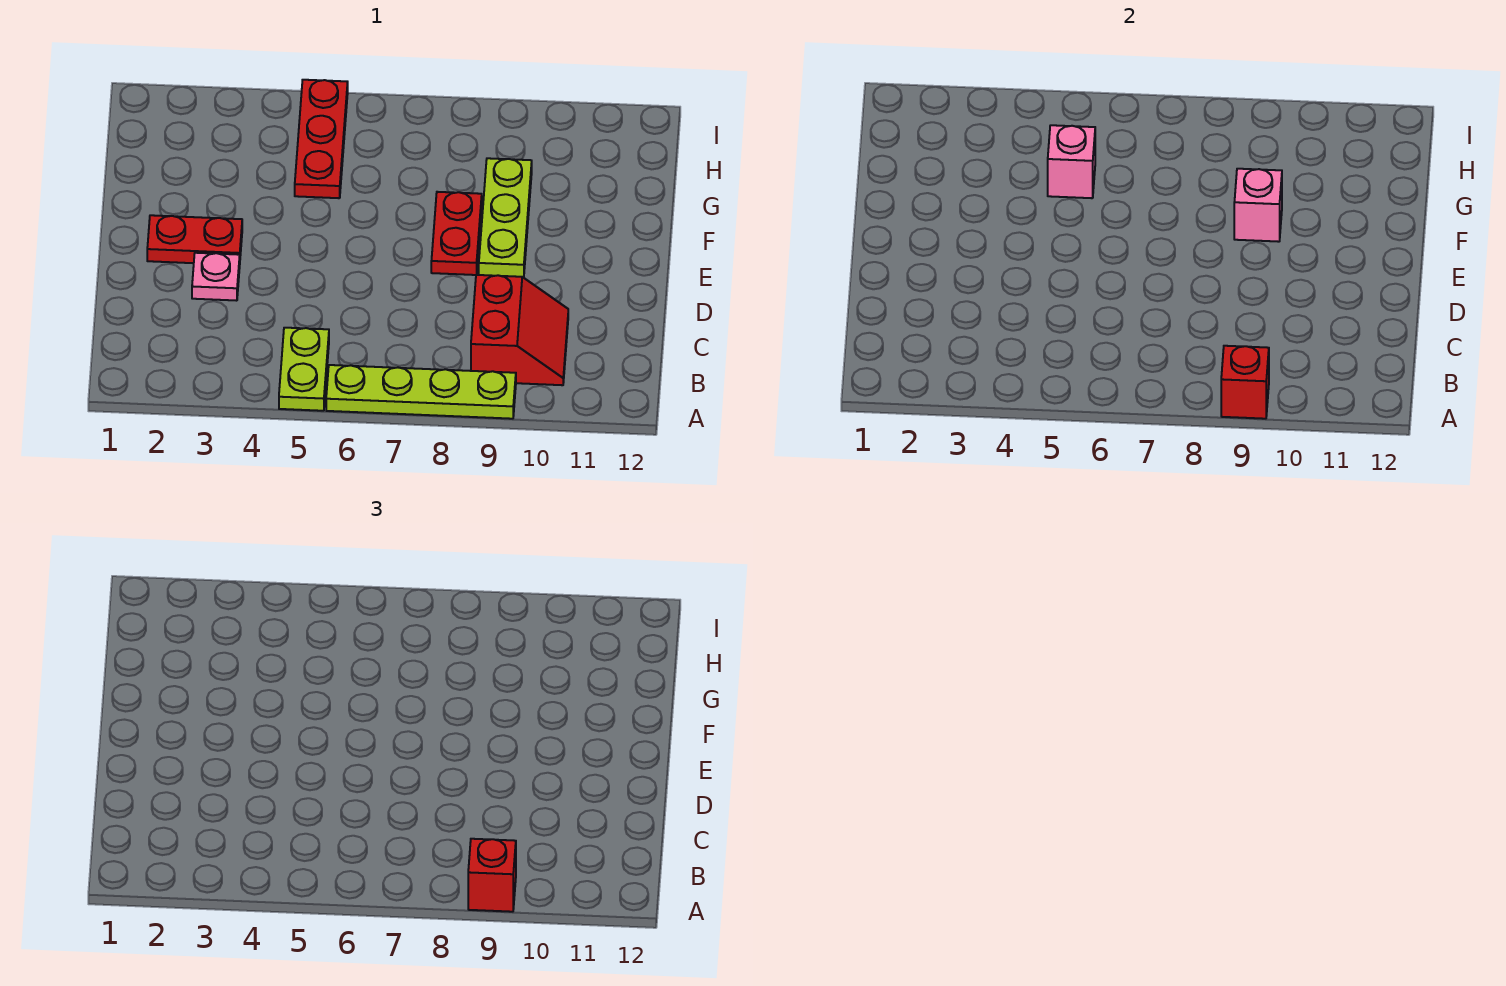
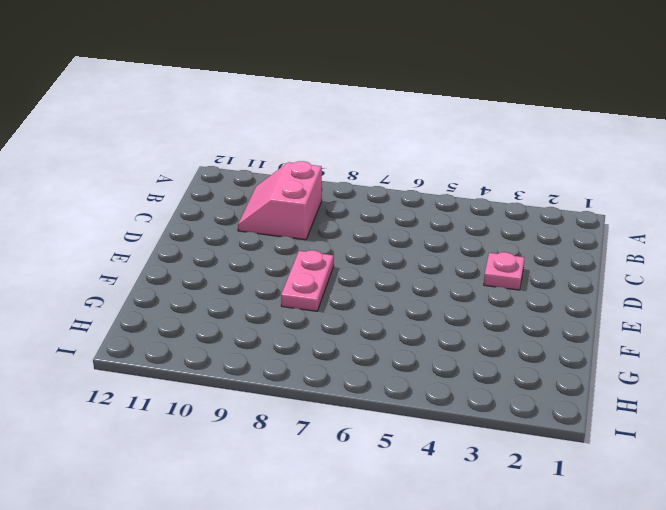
pink slope B9:C10 level 1 top 9 -> red slope B9:C10 level 1 top 9
pink plate E8:F8 level 1 -> red plate E8:F8 level 1
none -> lime plate A5:B5 level 1
none -> lime plate A6:A9 level 1
none -> red plate E2:E3 level 1

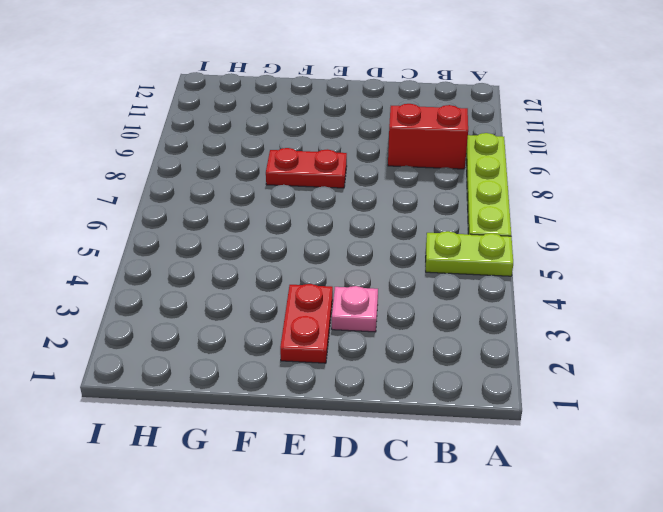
none -> lime plate E9:G9 level 1
none -> red plate G5:I5 level 1
none -> red brick A9 level 2

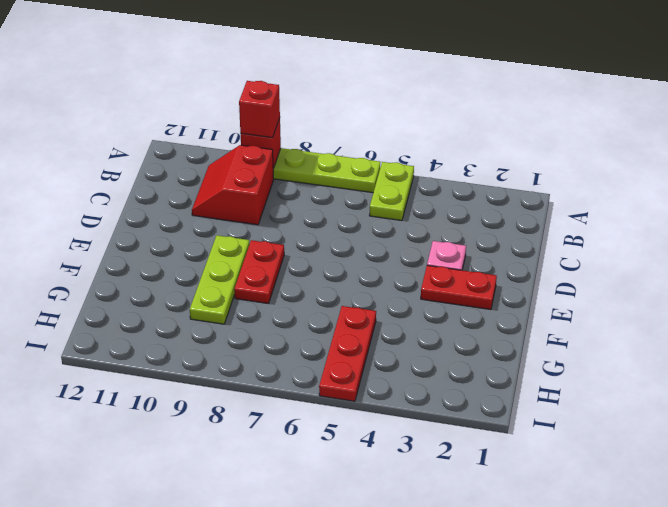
none -> pink brick F9 level 2
none -> pink brick G5 level 2

